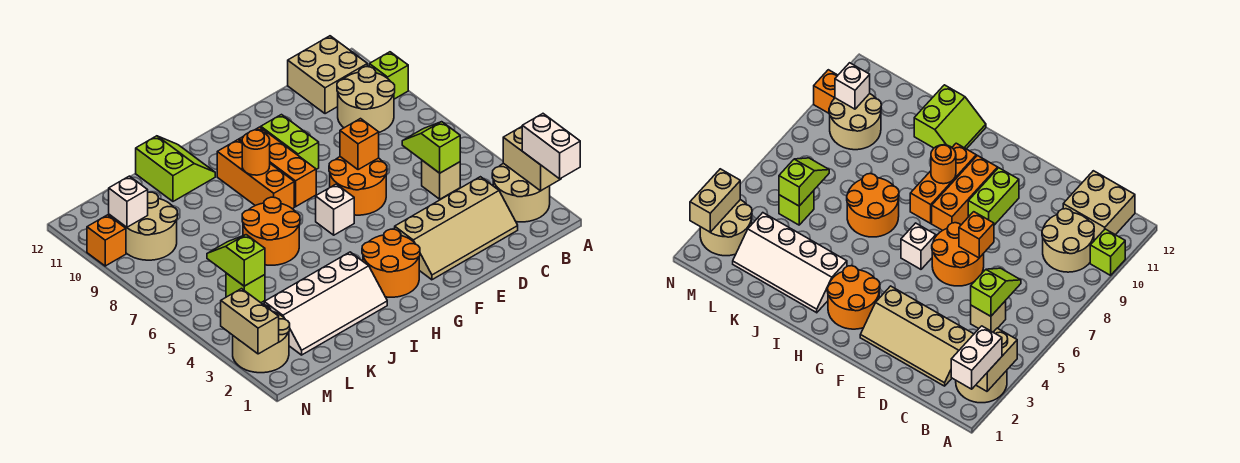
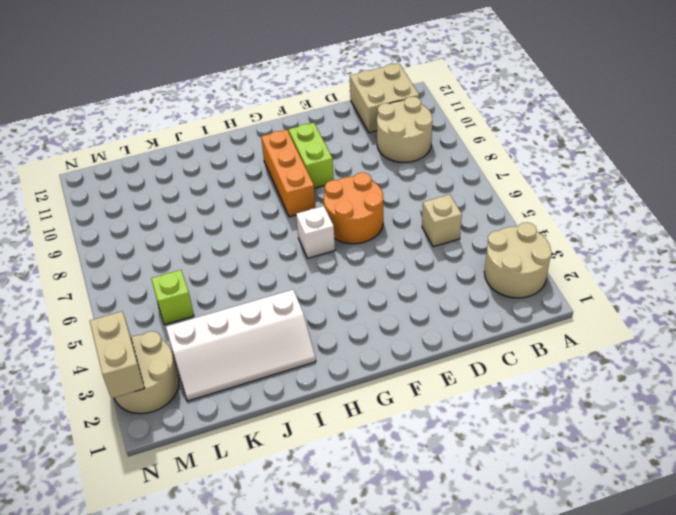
none -> lime brick A10 level 1
none -> tan slope C2:F3 level 1 top 3
none -> orange round brick G2:H3 level 1

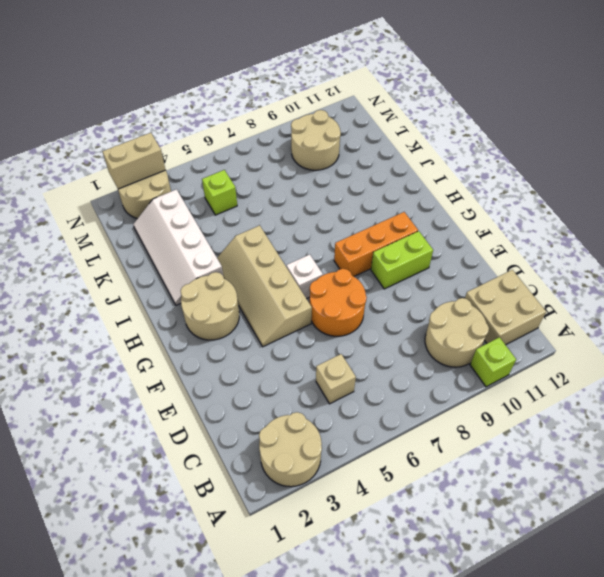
tan slope F4:I5 level 1 top 5 -> tan slope C2:F3 level 1 top 3
tan round brick G2:H3 level 1 -> orange round brick G2:H3 level 1
none -> orange brick H8:H10 level 1
none -> orange round brick I6:J7 level 1
none -> lime slope I11:J12 level 1 top J

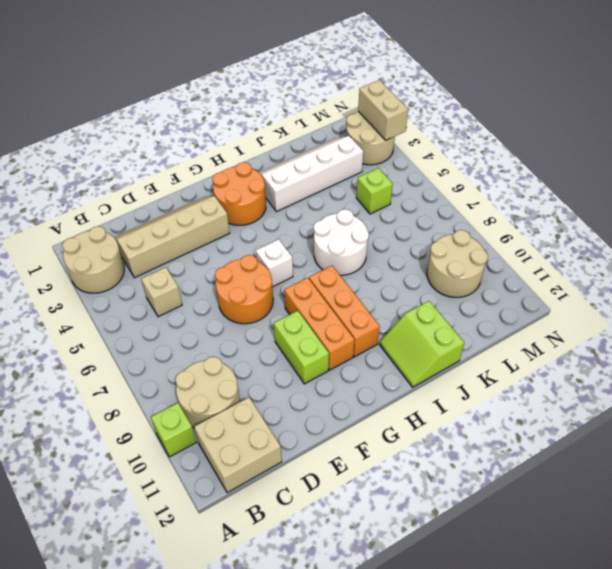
white round brick I6:J7 level 1 -> orange round brick I6:J7 level 1
none -> orange brick N10 level 1
none -> tan brick A2:A3 level 2
none -> lime slope C5:C6 level 2 top 5

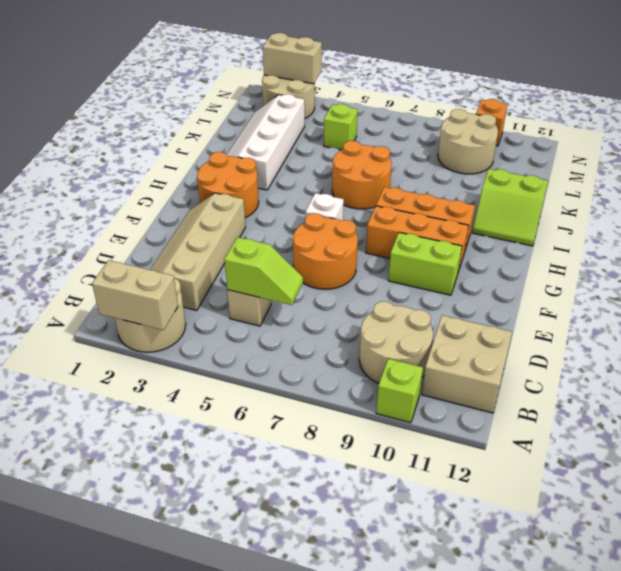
none -> orange brick E7 level 2
none -> orange round brick H9 level 2
none -> lime slope L5:L6 level 2 top 5

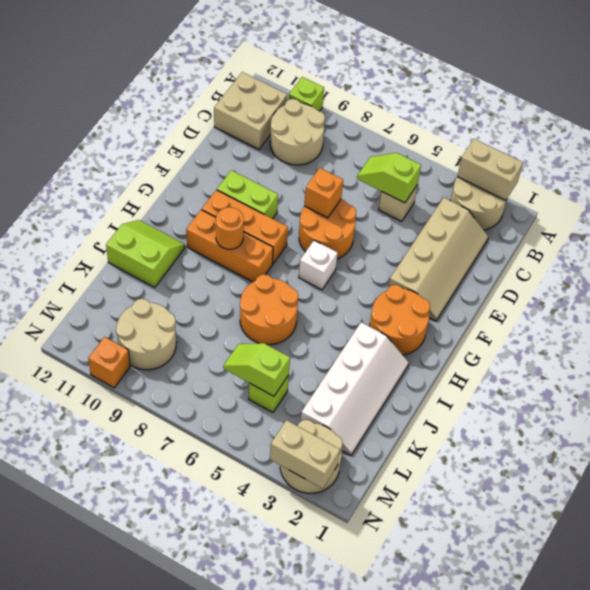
none -> white brick M10 level 2
none -> white brick A1:A2 level 3

